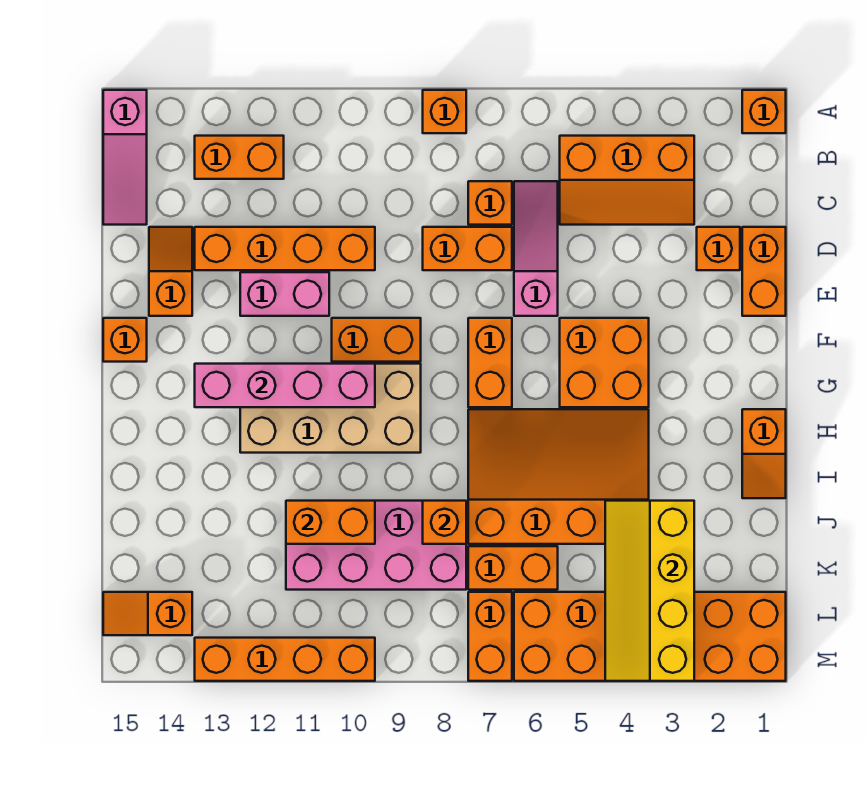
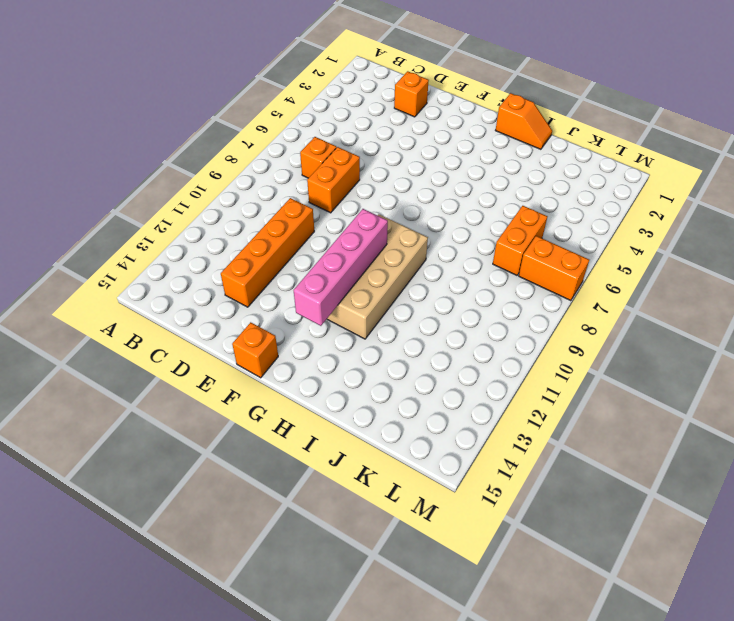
none -> orange brick A1 level 1
none -> orange brick A8 level 1
none -> pink slope A15:C15 level 1 top A
none -> orange slope B3:C5 level 1 top B

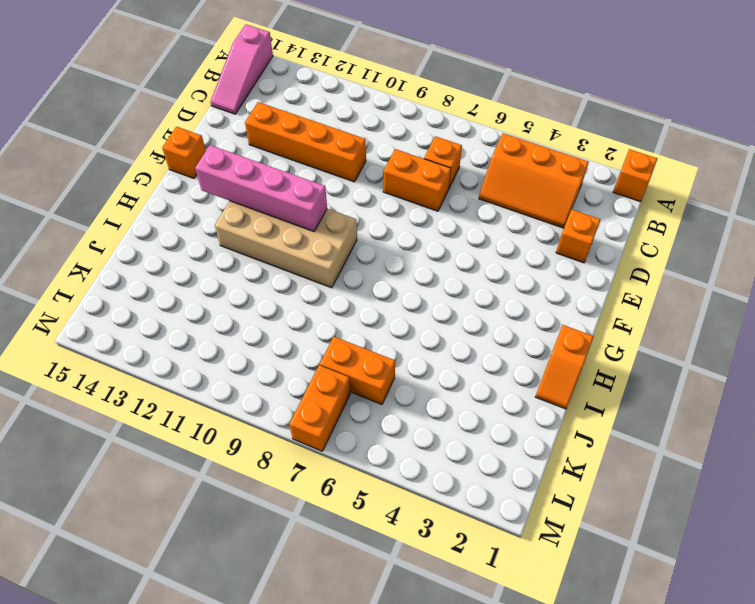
none -> orange brick A8 level 1
none -> orange brick B12:B13 level 1
none -> pink slope C6:E6 level 1 top E
none -> orange brick D1:E1 level 1

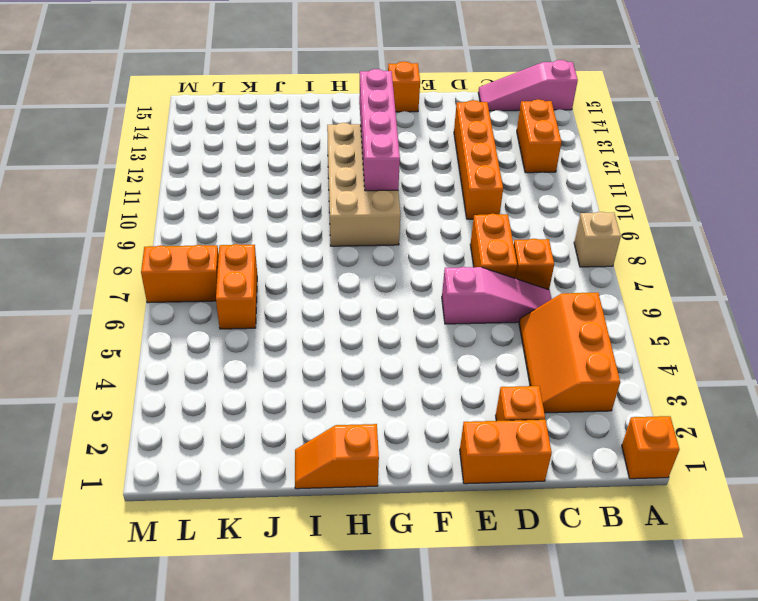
tan brick A8 level 1 -> orange brick A8 level 1
none -> orange slope D14:E14 level 1 top E
none -> pink brick E11:E12 level 1
none -> orange brick F4:G5 level 1
none -> orange brick F7:G7 level 1

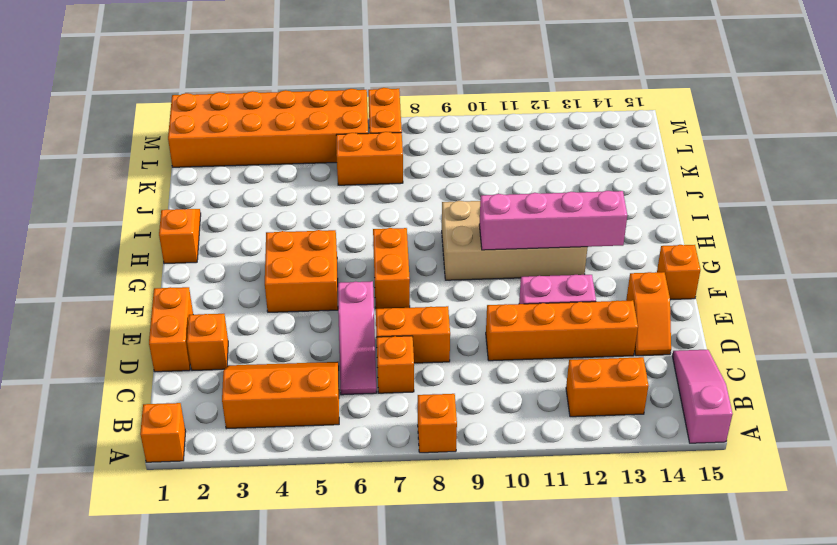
none -> orange brick F9:F10 level 1
none -> orange slope H4:J7 level 1 top J
none -> pink brick J8:K11 level 1
none -> orange slope L14:L15 level 1 top 14

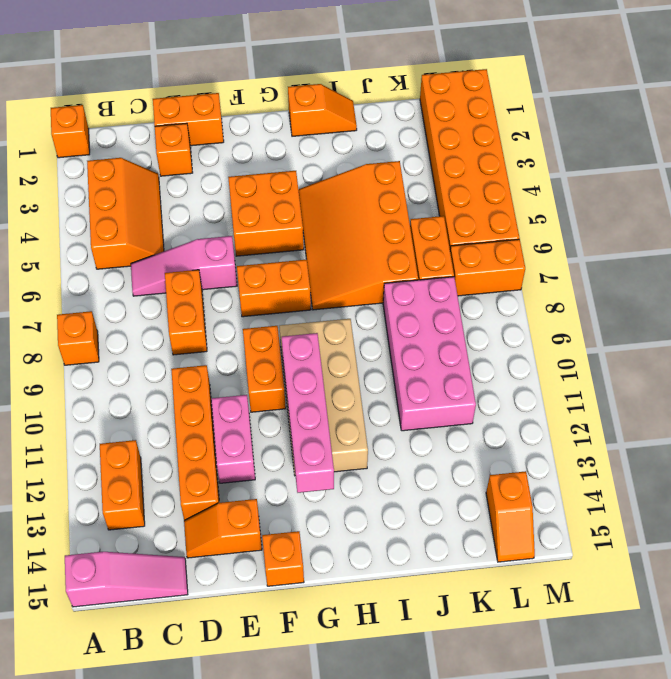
none -> orange brick C7 level 1
none -> orange brick M10:M13 level 1
none -> yellow slope J3:M4 level 2 top 3
none -> orange brick J8 level 2

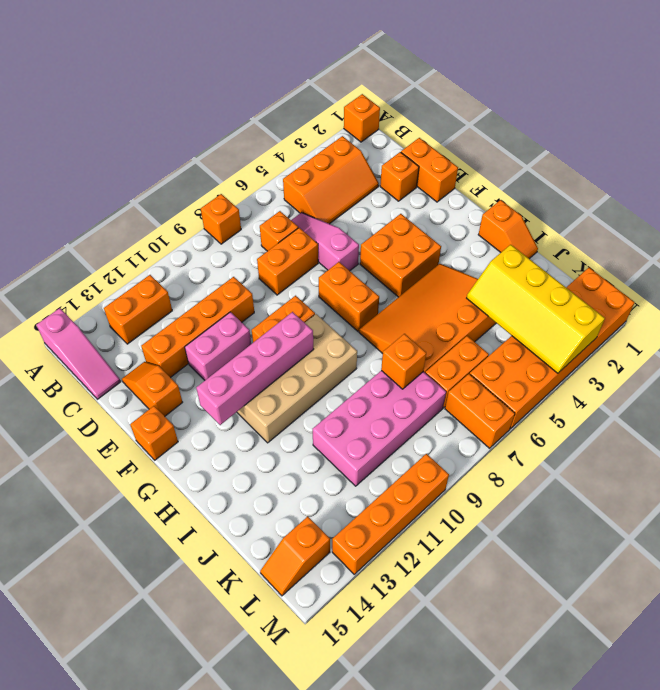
none -> orange brick J10:J11 level 2

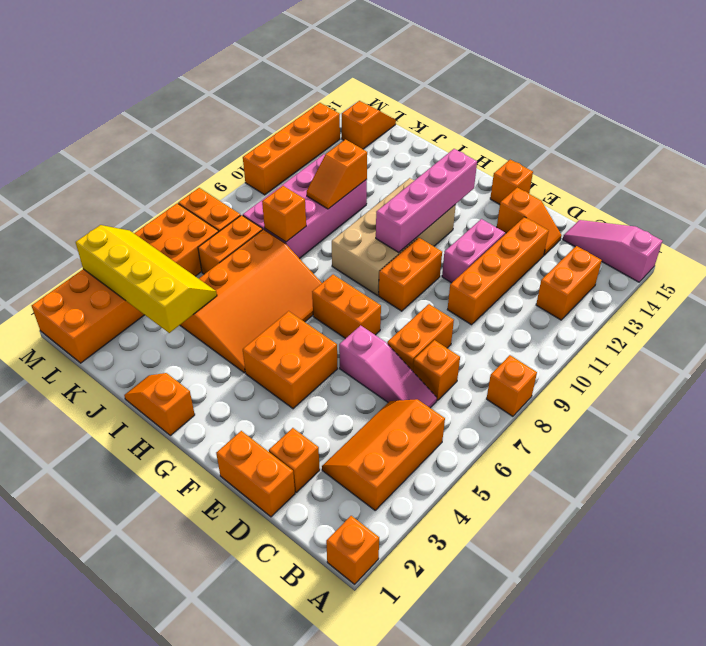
orange slope J10:J11 level 2 top 11 -> orange brick J10:J11 level 2

